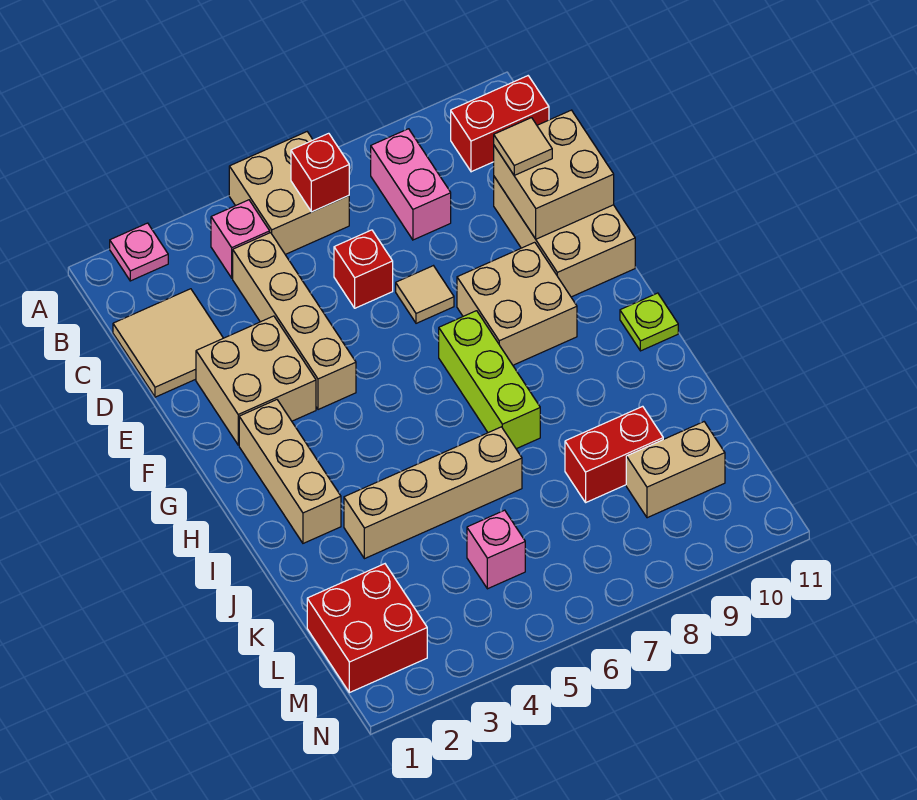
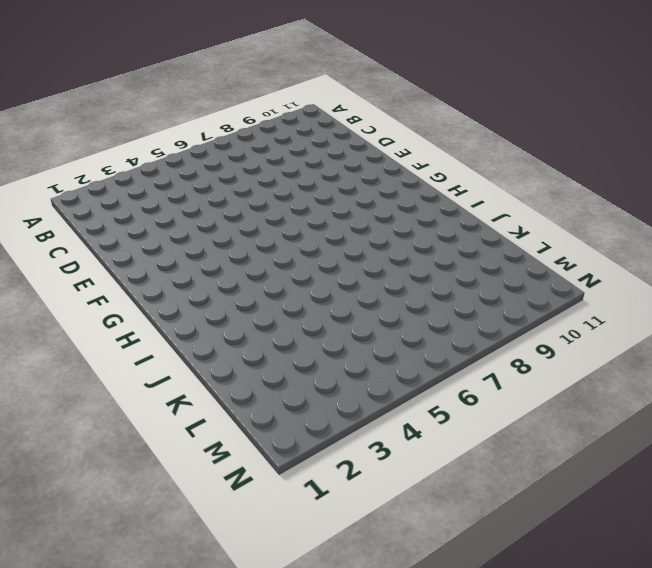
none -> pink plate A2 level 1
none -> tan brick A5:B6 level 1
none -> pink brick B4 level 1

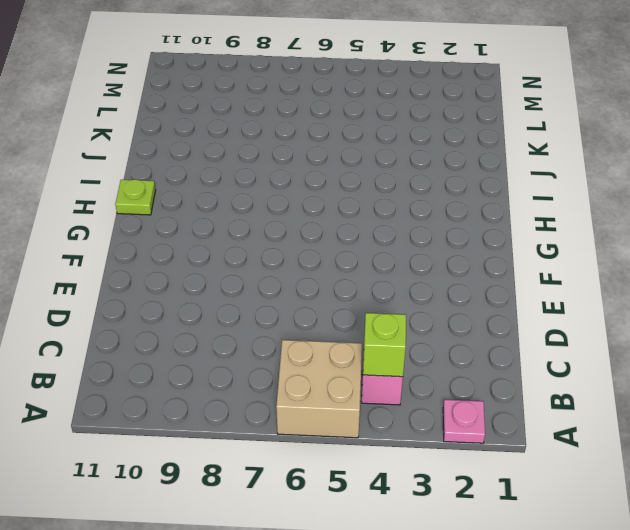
lime brick B4 level 2 -> none
none -> pink brick B8:C8 level 1
none -> red brick B10:B11 level 1
none -> tan tile C1:D2 level 1

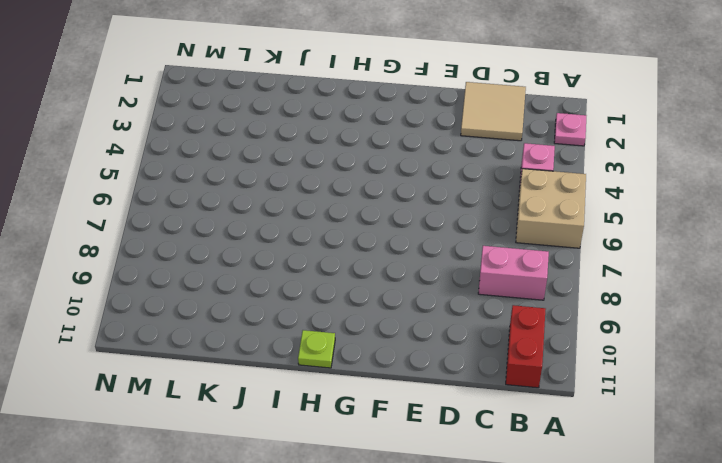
none -> tan brick C4:F4 level 1
none -> red brick D6 level 1
none -> tan brick D10:F11 level 1

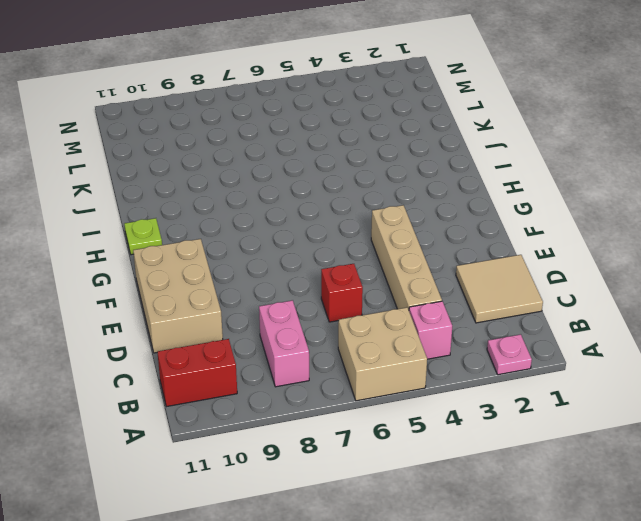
none -> tan brick E2:F3 level 1
none -> tan tile E7 level 1
none -> tan brick F8:G9 level 1

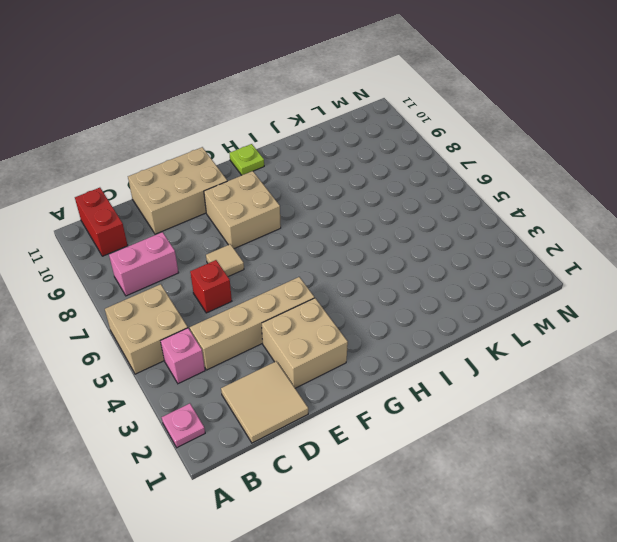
none -> tan brick G2:I2 level 1
none -> lime brick G7:I7 level 1
none -> tan brick J3:J6 level 1

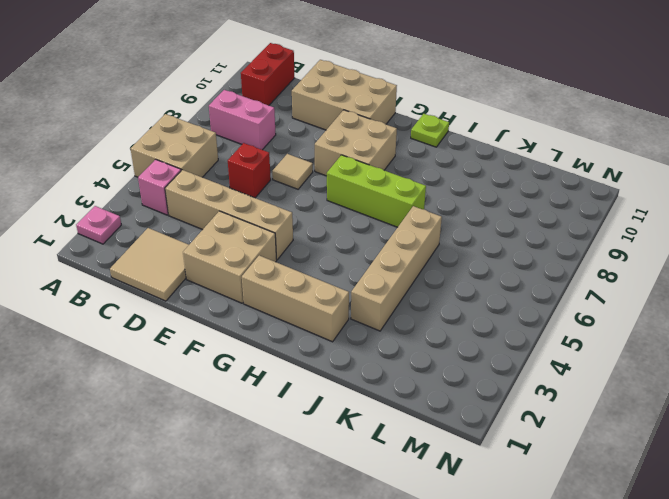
none -> red brick K8:K9 level 1
none -> red brick L1:M2 level 1
none -> pink brick L5 level 1

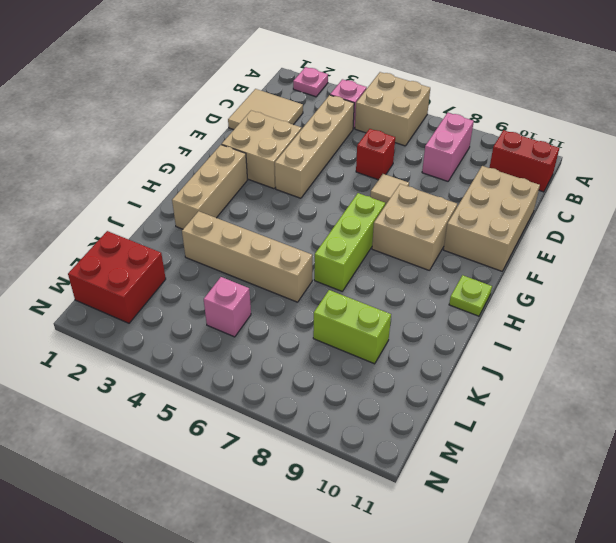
lime brick K8:K9 level 1 -> red brick K8:K9 level 1
none -> tan brick L9:L10 level 1
none -> red brick B6 level 2
none -> tan brick D10:E11 level 2

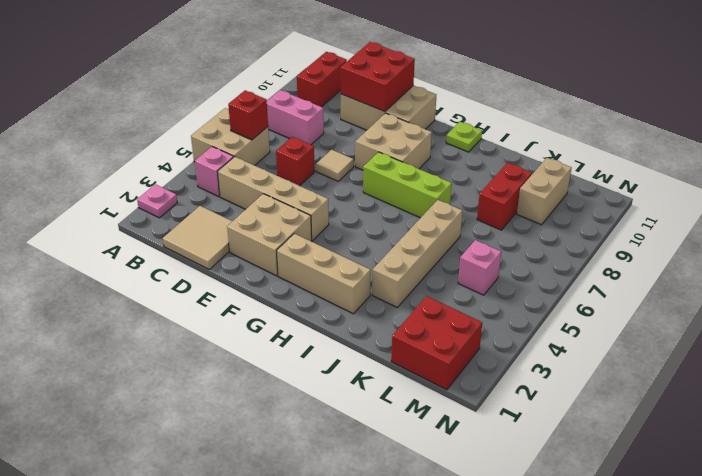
red brick D10:E11 level 2 -> tan brick D10:E11 level 2
none -> tan tile D10 level 3

